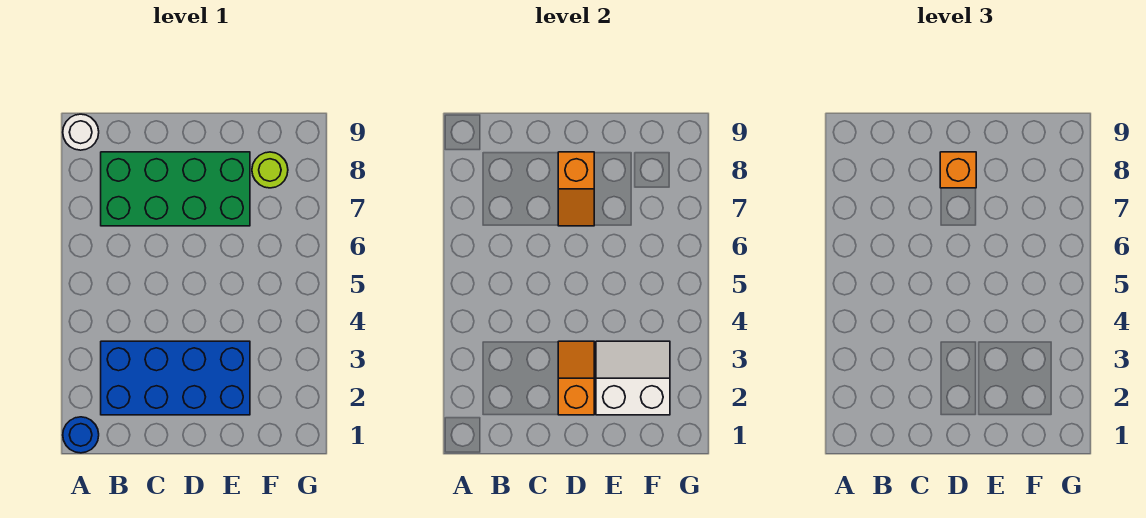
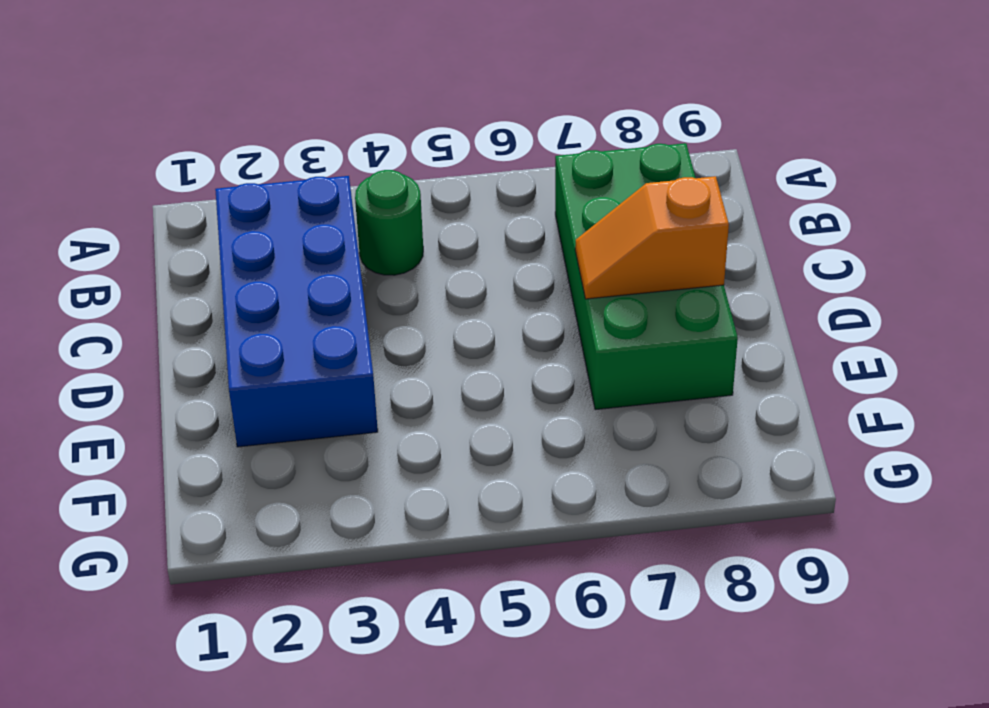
green round brick B4 level 1 -> none
none -> blue round brick A1 level 1
none -> white round brick A9 level 1

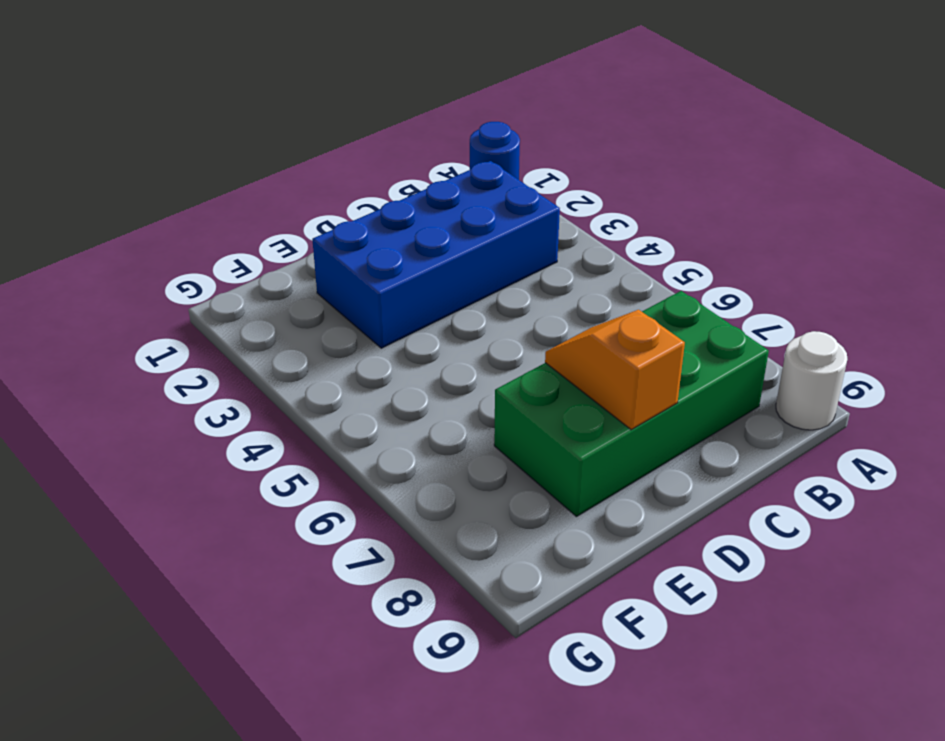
none -> lime round brick F8 level 1
none -> orange slope D2:D3 level 2 top 2

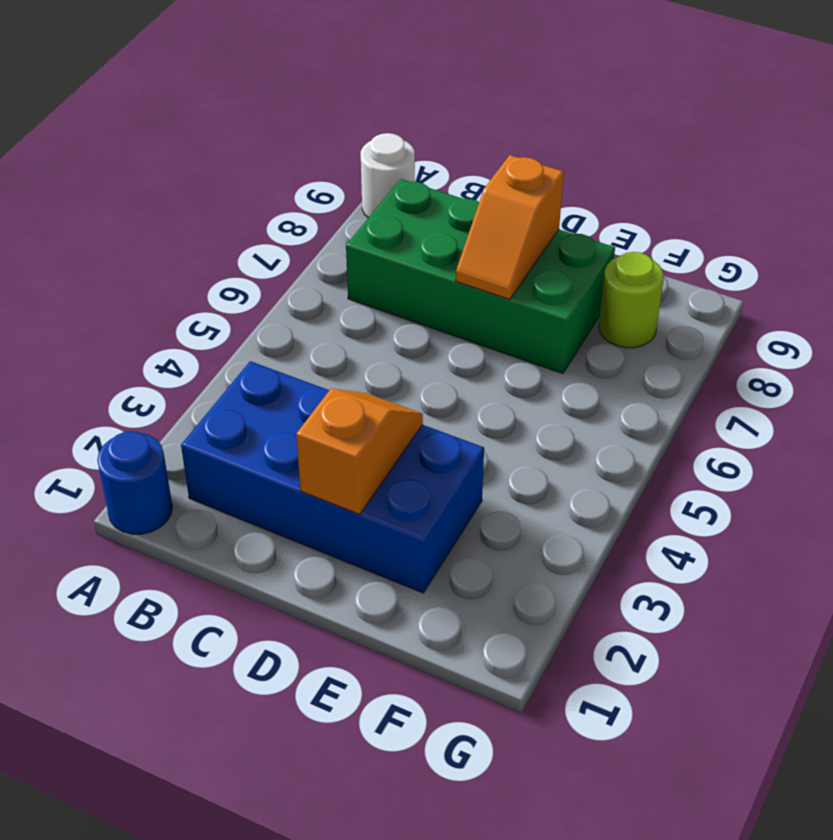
none -> white slope E2:F3 level 2 top 2
none -> orange brick D8 level 3

